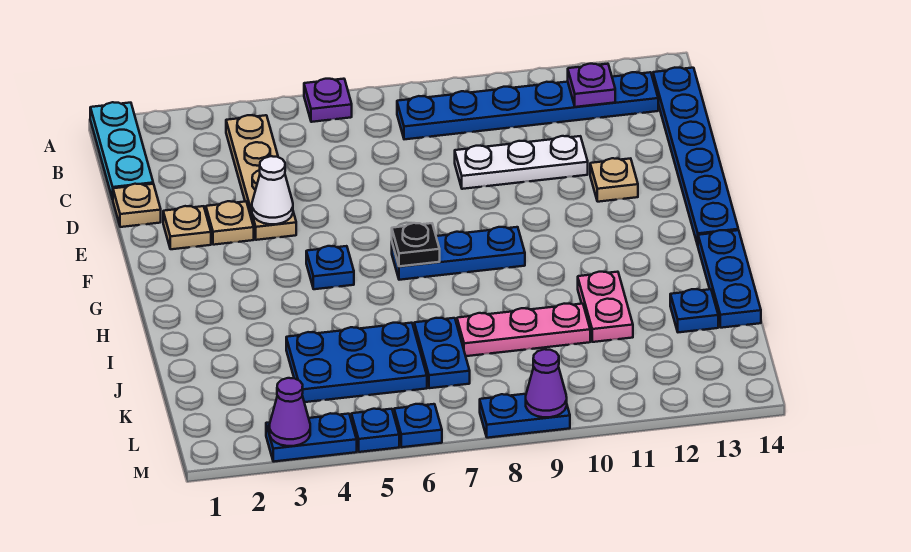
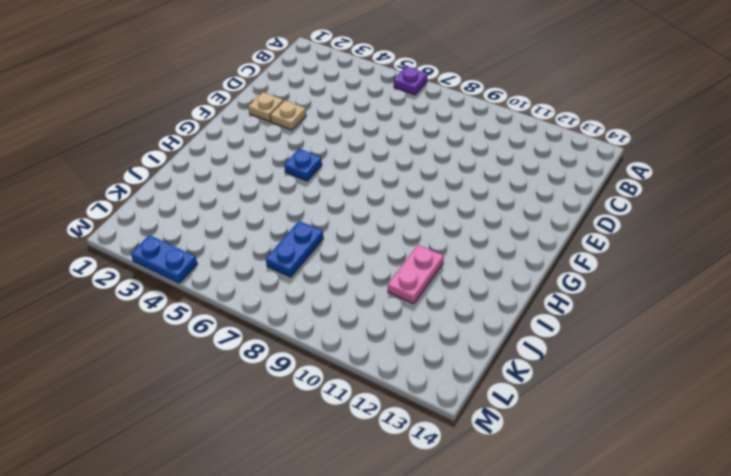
none -> cyan plate A1:C1 level 1
none -> tan plate B4:E4 level 1
none -> blue plate B8:B13 level 1

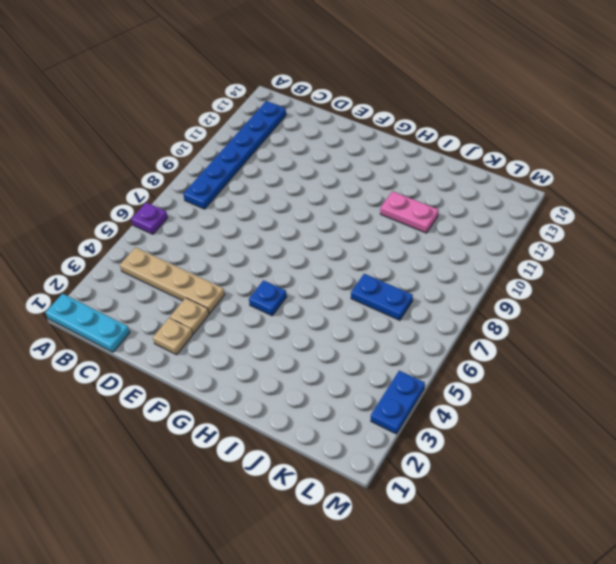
none -> blue plate B14:G14 level 1
none -> tan plate D1 level 1
none -> white plate D9:D11 level 1

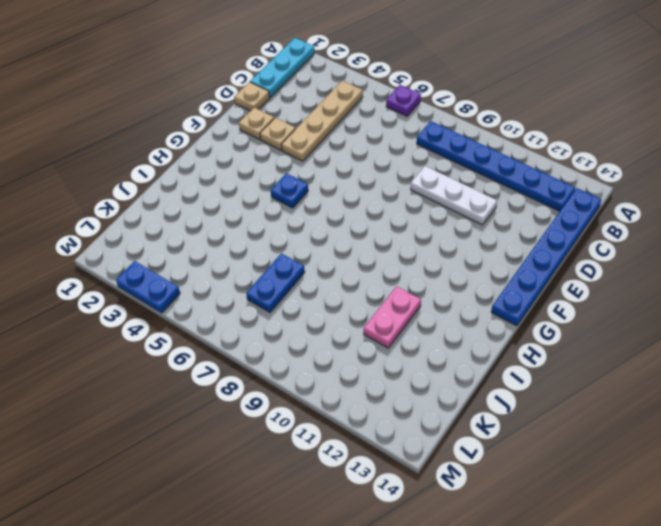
none -> tan plate E12 level 1
none -> blue plate G7:G9 level 1
none -> blue plate H14:J14 level 1

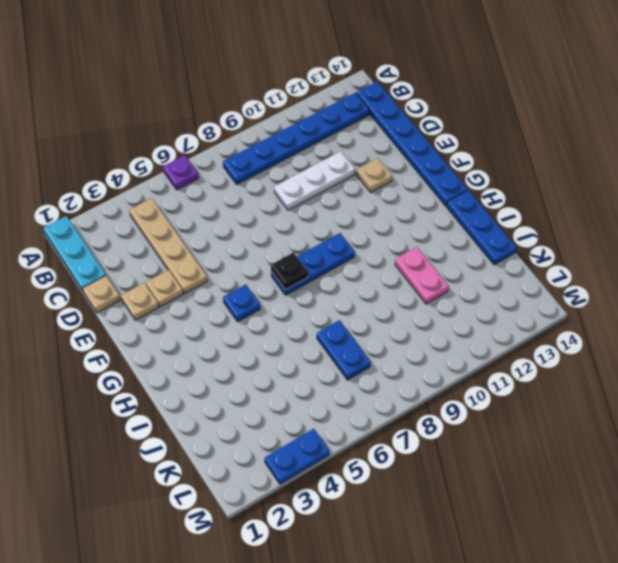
none -> blue plate J4:K6 level 1
none -> pink plate J8:J10 level 1
none -> blue plate J13 level 1

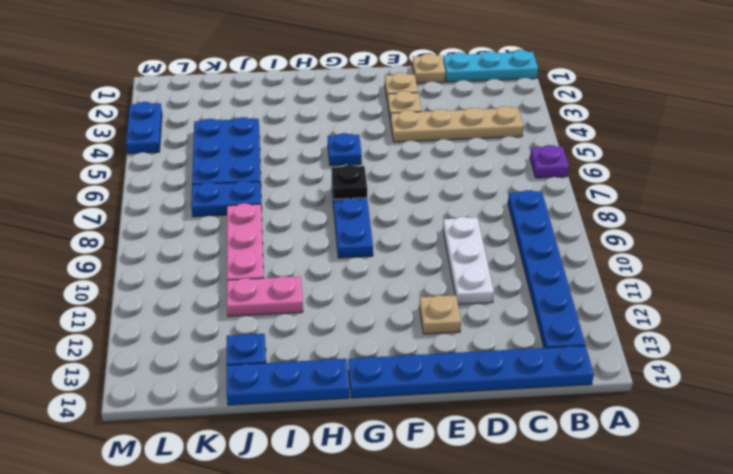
none -> blue plate M5 level 1
none -> blue plate M6 level 1
none -> blue plate M8:M9 level 1

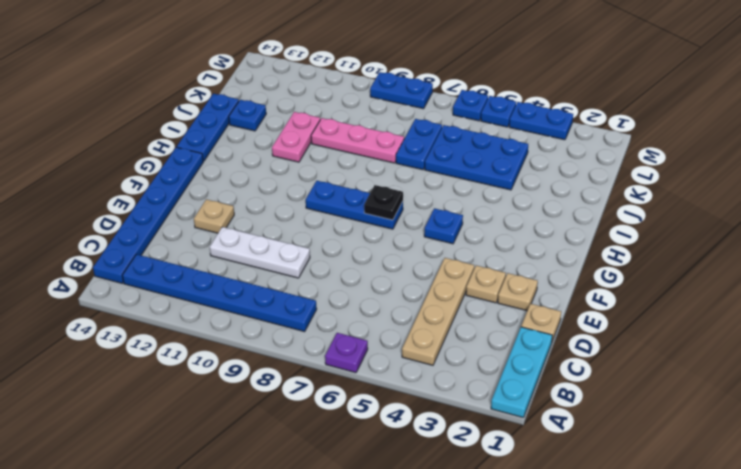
none -> purple plate B12 level 2
none -> white cone E4 level 2
none -> purple cone M3 level 2

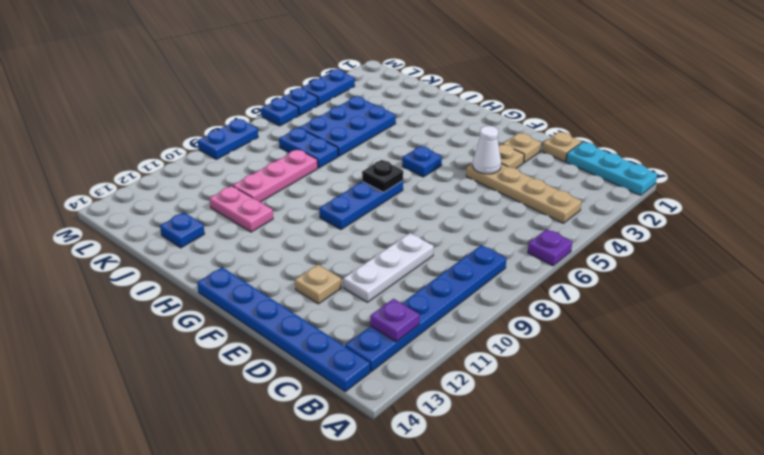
none -> blue plate H14:J14 level 1
none -> purple cone M3 level 2
none -> purple cone M9 level 2

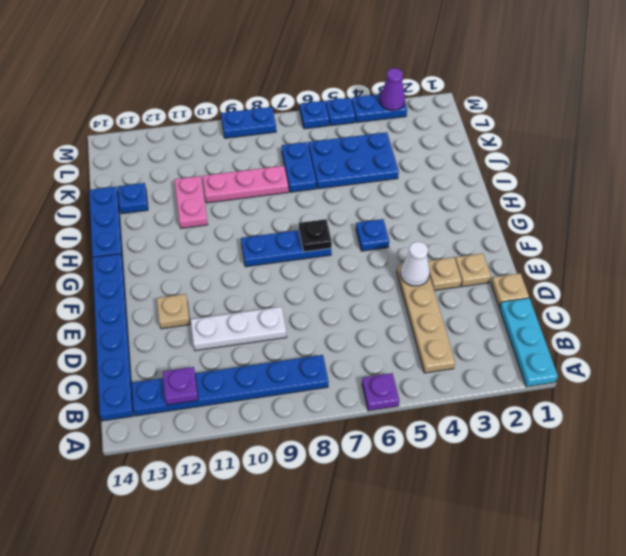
none -> purple cone M9 level 2

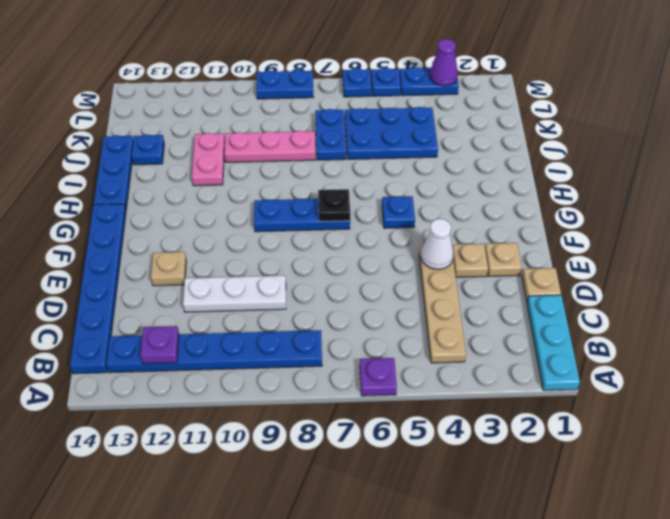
none -> purple cone M9 level 2

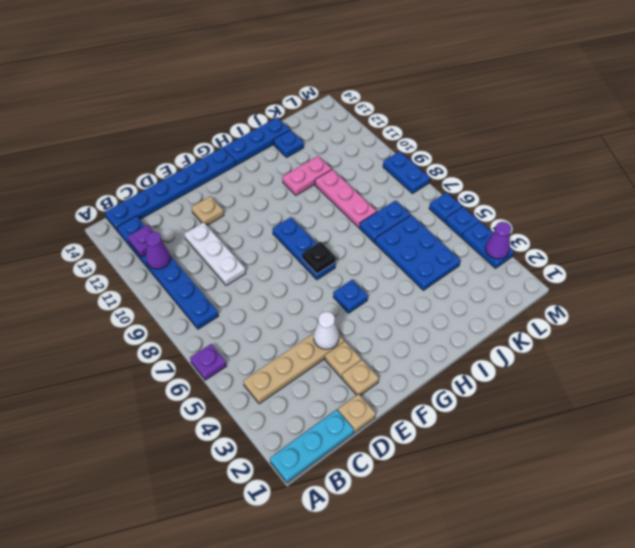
purple cone B11 level 2 -> purple cone M9 level 2

